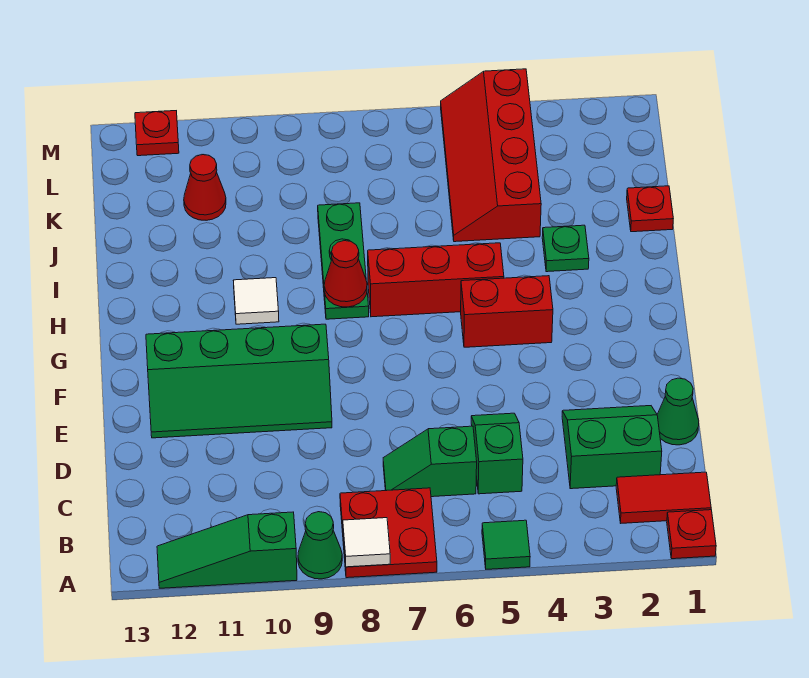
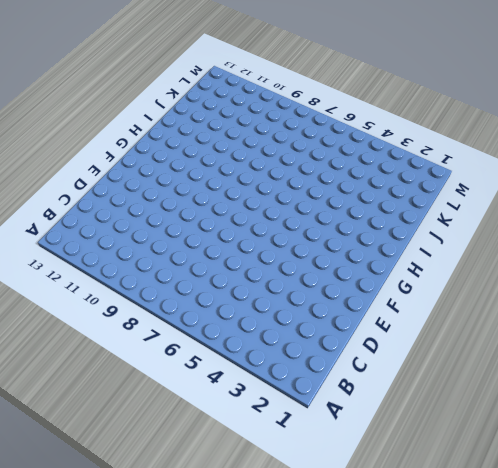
none -> red plate A1 level 1
none -> green tile A5 level 1
none -> red plate A7:B8 level 1

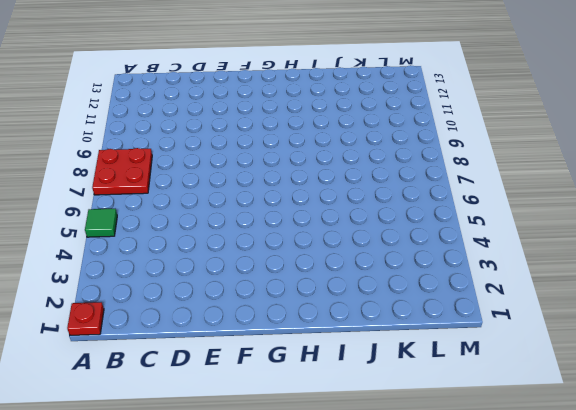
none -> green cone A9 level 1
none -> green slope A10:A12 level 1 top 10
none -> red tile B1:B2 level 1

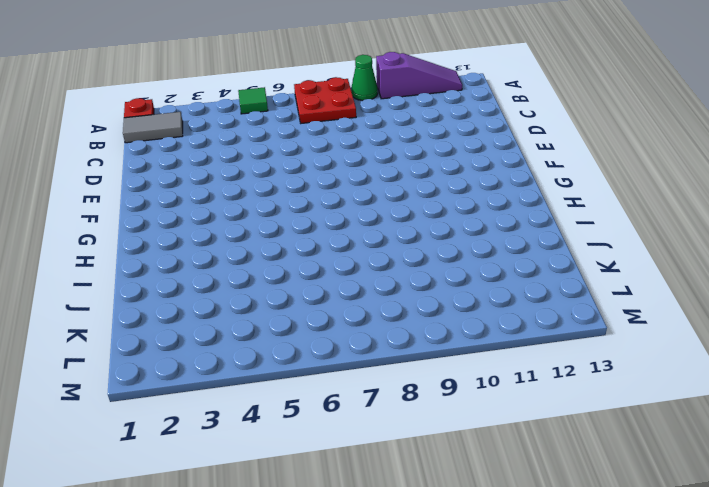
purple slope A10:A12 level 1 top 10 -> green slope A10:A12 level 1 top 10
grey tile B1:B2 level 1 -> red tile B1:B2 level 1
none -> green slope C2:D3 level 1 top C
none -> green slope C5:D5 level 1 top C
none -> green slope C6:C7 level 1 top 6

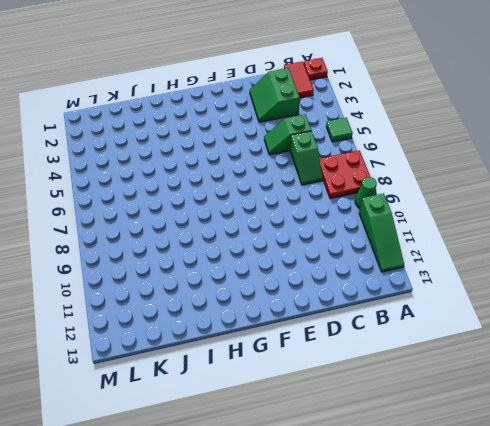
none -> green cone D1 level 1
none -> green slope E9:F12 level 1 top F
none -> red brick G4:G5 level 1

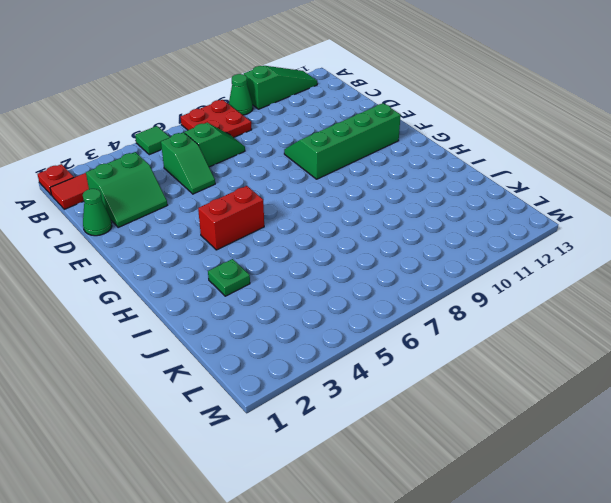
none -> red brick H5:H7 level 1
none -> green plate H8:J8 level 1
none -> white tile H10 level 1

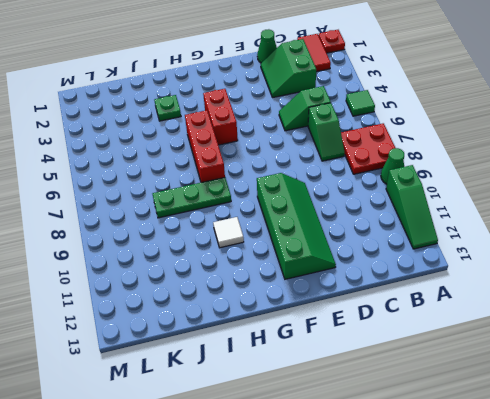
none -> red plate J1 level 1
none -> red slope J4:M5 level 1 top 4
none -> red cone K11 level 1

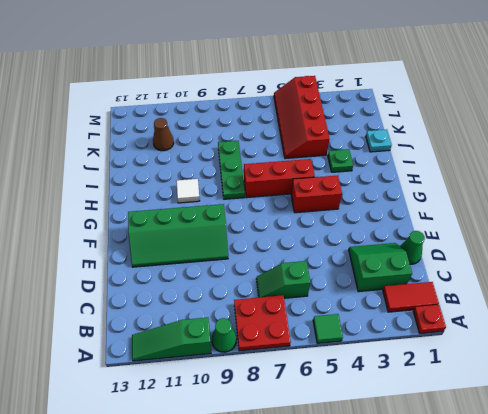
cyan plate J1 level 1 -> red plate J1 level 1
brown cone K11 level 1 -> red cone K11 level 1
none -> green slope C5:D5 level 1 top C
none -> red plate M12 level 1
none -> white tile A8 level 2

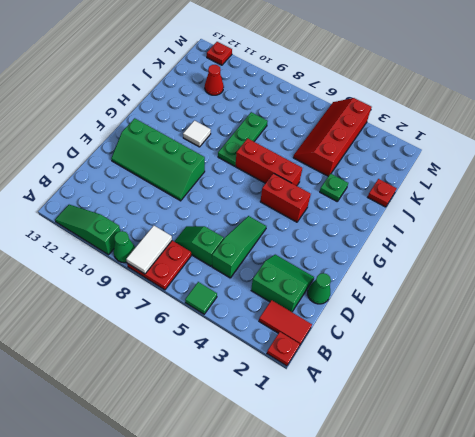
white tile A8:B8 level 2 -> white tile A8 level 2
green slope C5:E5 level 1 top C -> green slope C5:D5 level 1 top C
none -> red cone H8 level 2

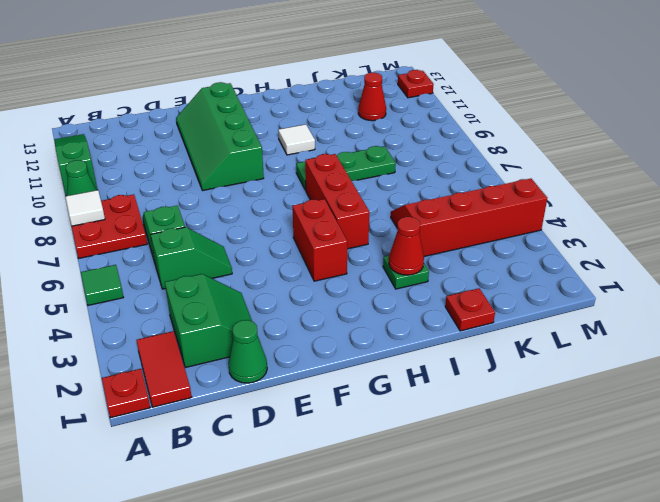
red cone I3 level 2 -> red cone H8 level 2

